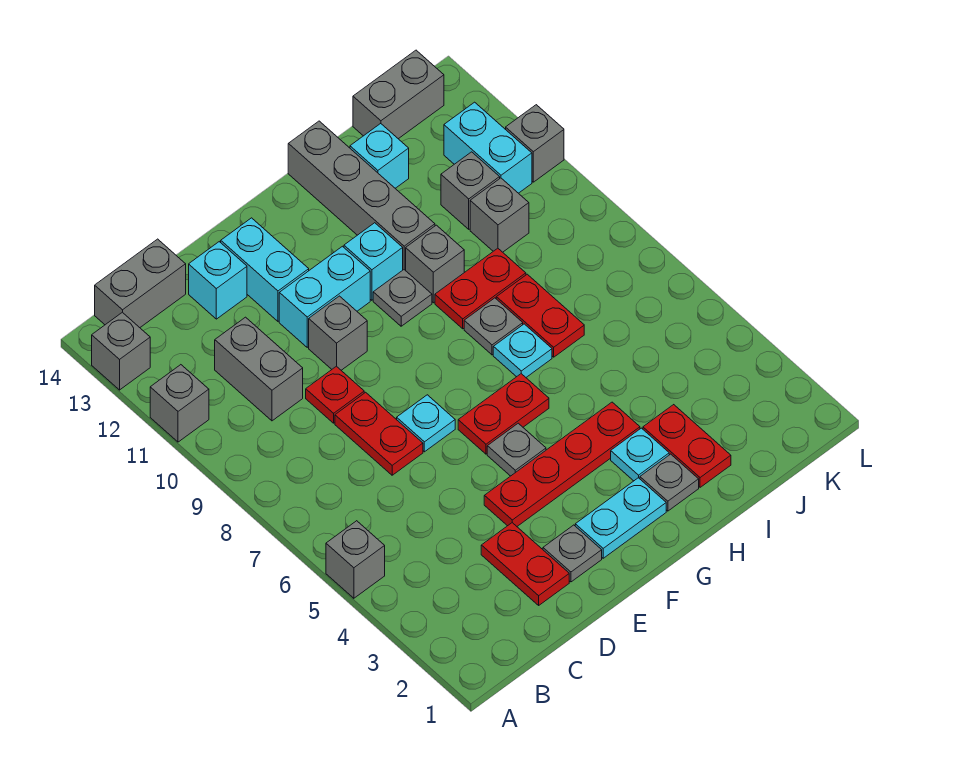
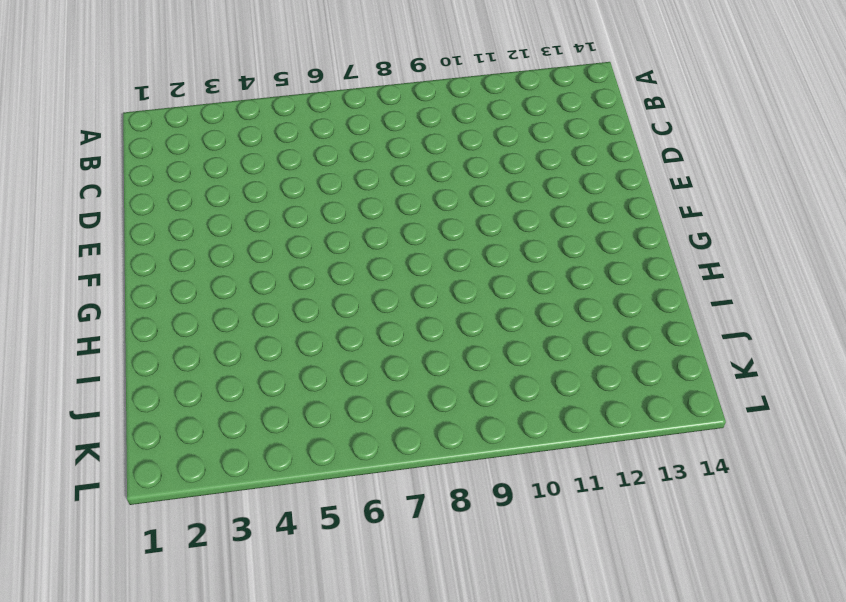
none -> grey brick A5 level 1
none -> grey brick A11 level 1
none -> grey brick A13 level 1
none -> grey brick B14:C14 level 1

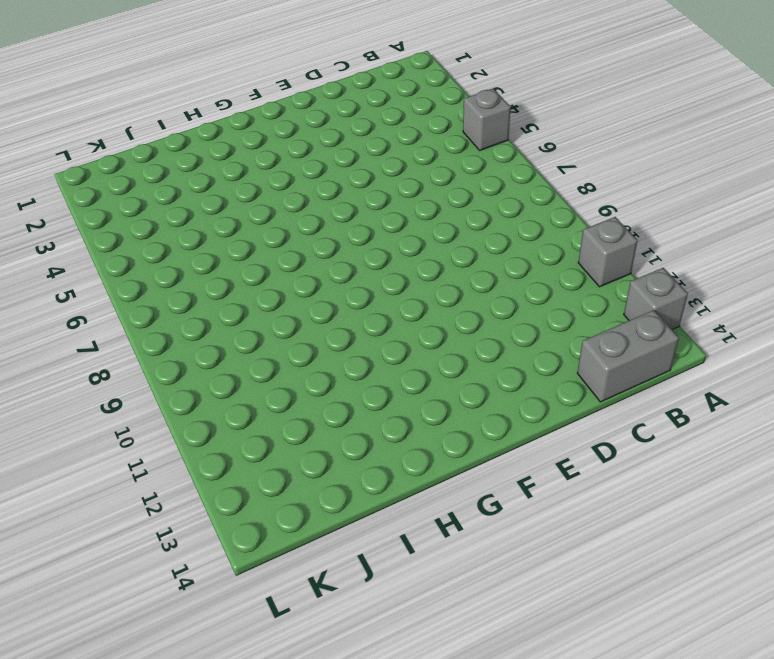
none -> grey brick C10:C11 level 1
none -> red plate D2:D3 level 1
none -> red plate D7:D8 level 1
none -> red plate D9 level 1

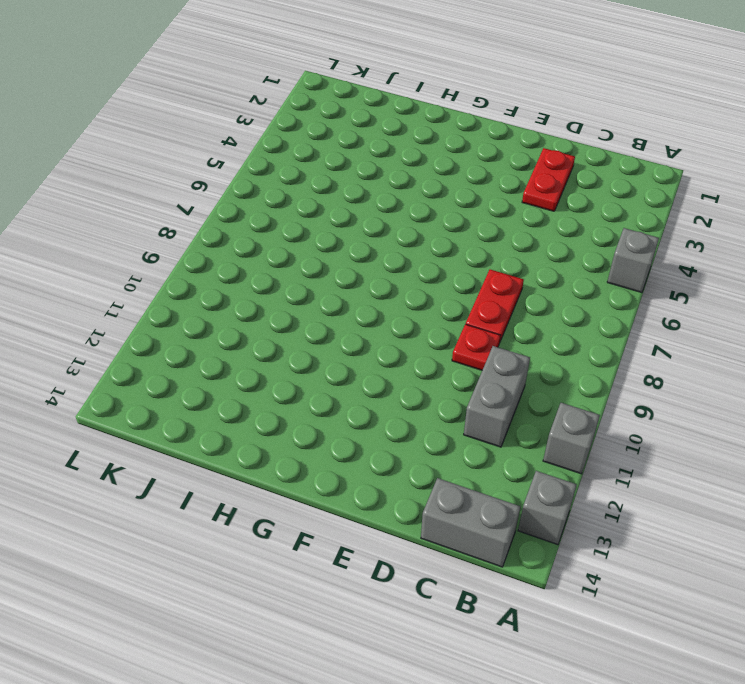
none -> cyan brick D13 level 1
none -> grey plate E2 level 1
none -> red plate E4:H4 level 1
none -> cyan plate E7 level 1

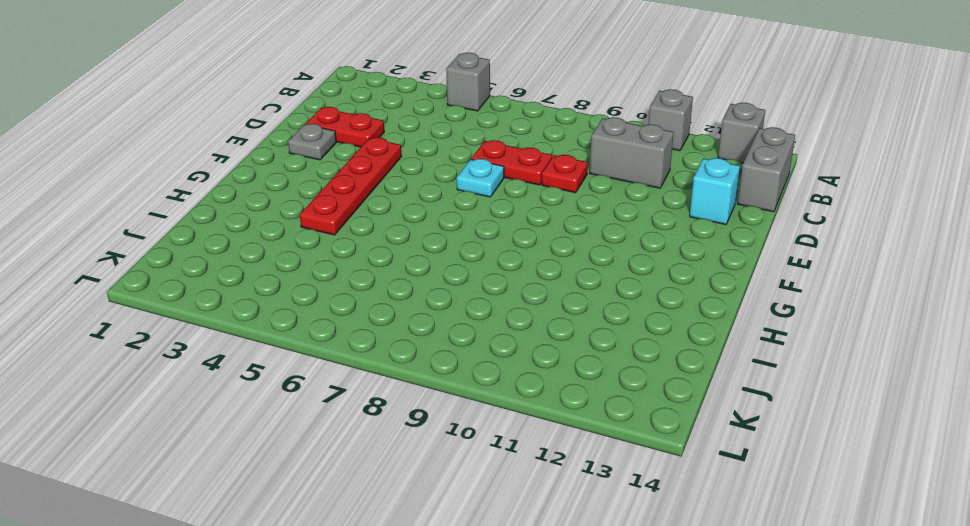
none -> grey brick E10 level 1
none -> cyan brick E11:F11 level 1
none -> cyan brick E12:E13 level 1
none -> cyan plate F2:G2 level 1

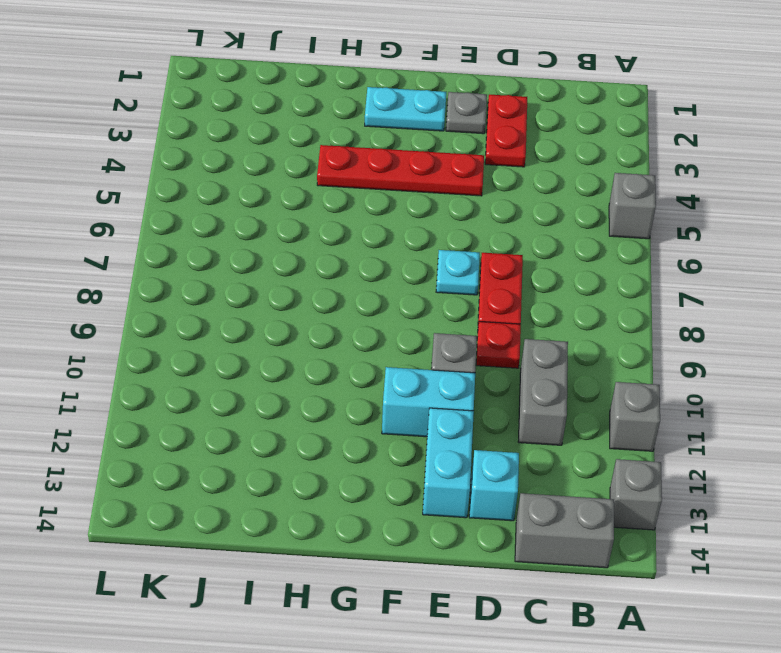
none -> grey plate F5 level 1
none -> red plate F6:G6 level 1
none -> grey plate G10 level 1
none -> cyan brick G11 level 1

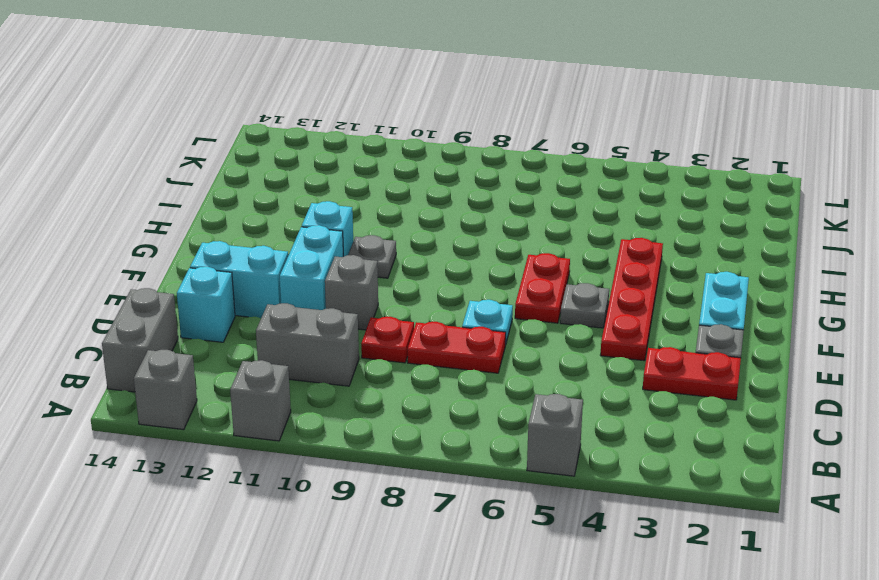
none -> grey plate H2 level 1
none -> cyan plate H3 level 1
none -> cyan plate H7 level 1
none -> grey plate H8 level 1

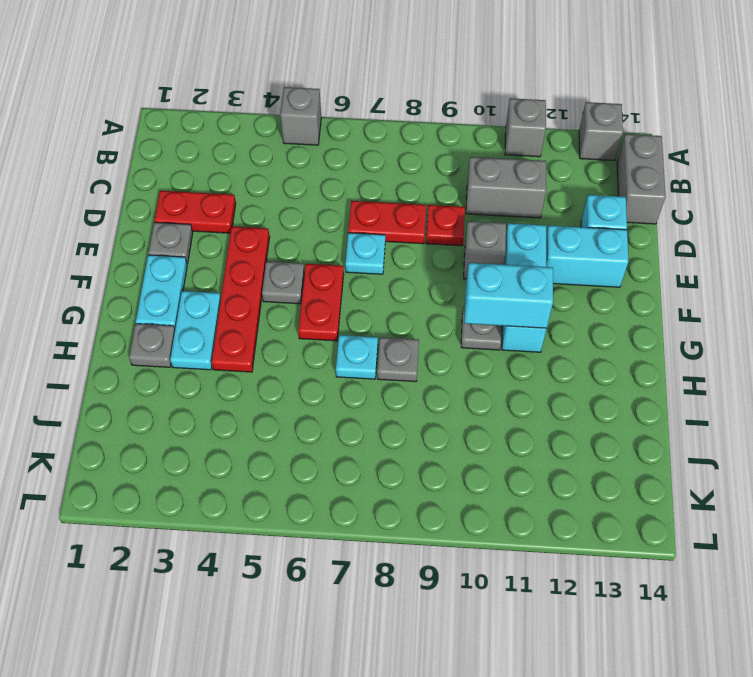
cyan plate G3:H3 level 1 -> cyan plate H3 level 1
cyan brick G10:G11 level 2 -> cyan brick K11:K12 level 1
none -> red plate H9:I9 level 1
none -> grey brick H10 level 1
none -> grey brick H11:H14 level 1
none -> red plate I2:I3 level 1

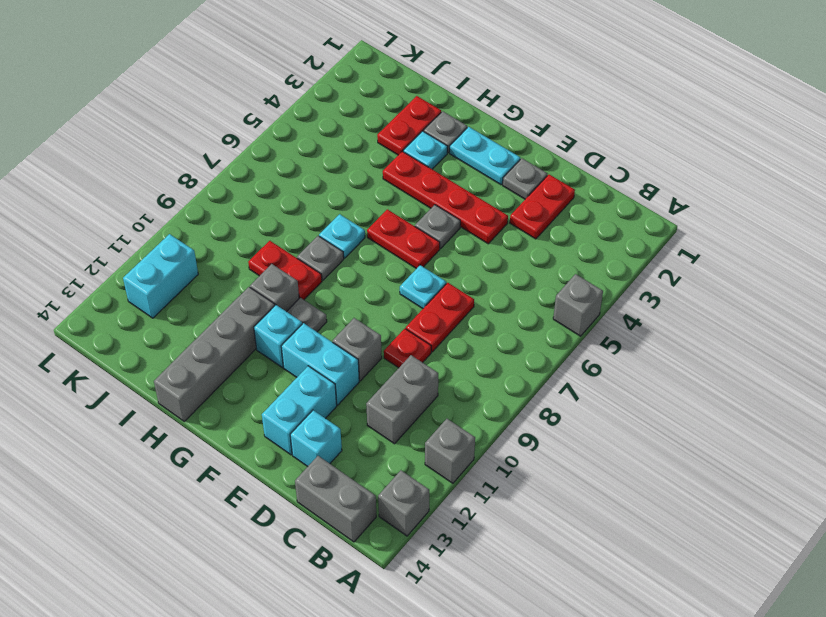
none -> red plate I7:I8 level 1
none -> cyan brick I13 level 1
none -> grey brick J10 level 1
none -> grey brick J11 level 1

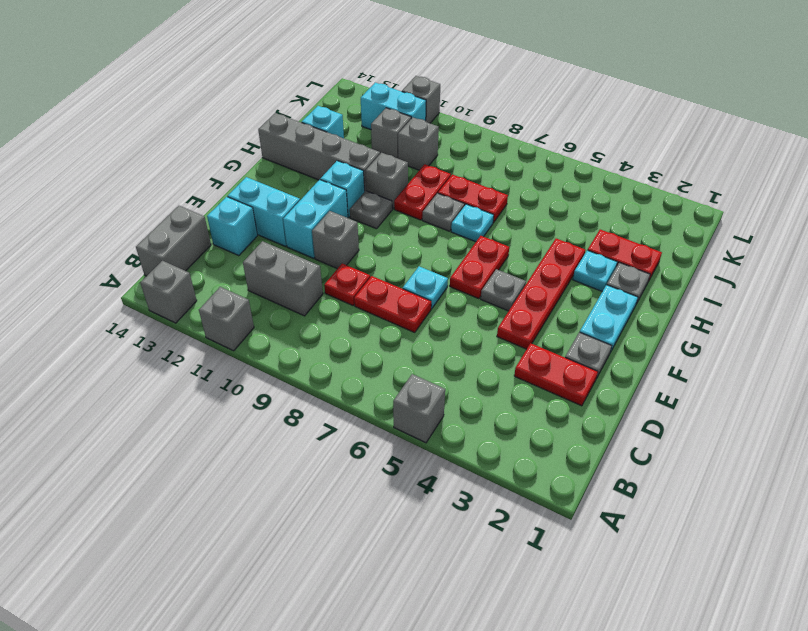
none -> grey brick J14:K14 level 1

